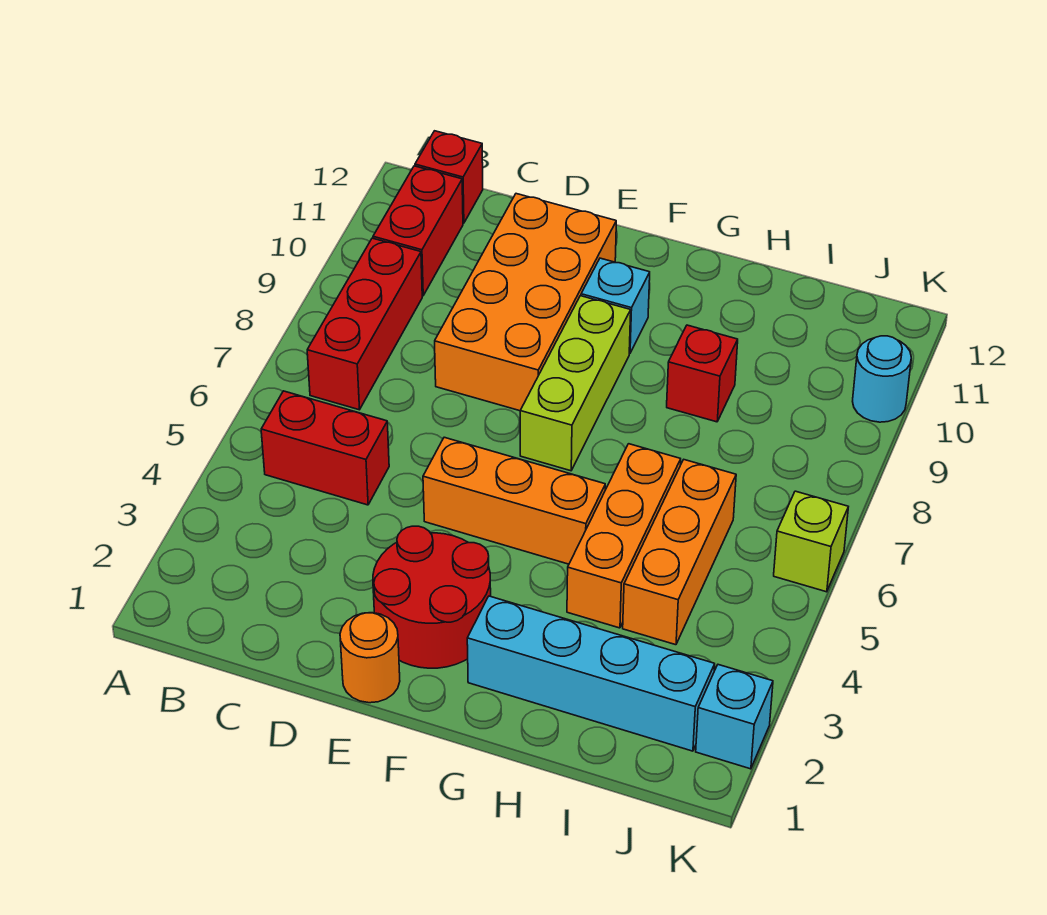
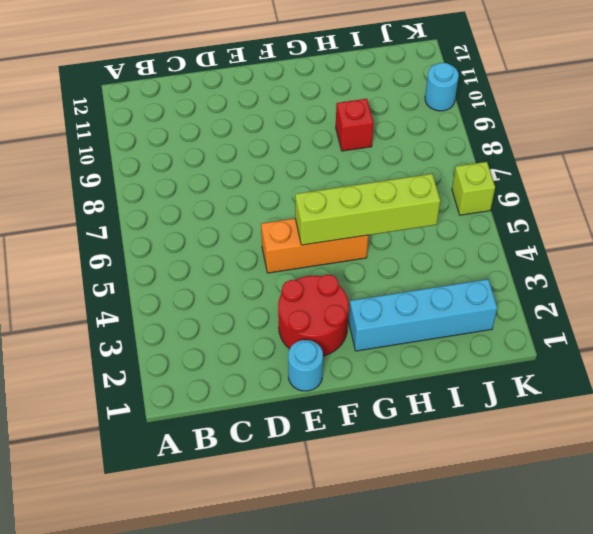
cyan round brick E1 level 1 -> orange round brick E1 level 1
lime brick F5:I5 level 2 -> none
none -> red brick B5:C5 level 1
none -> red brick B7:B9 level 1
none -> red brick B10:B11 level 1

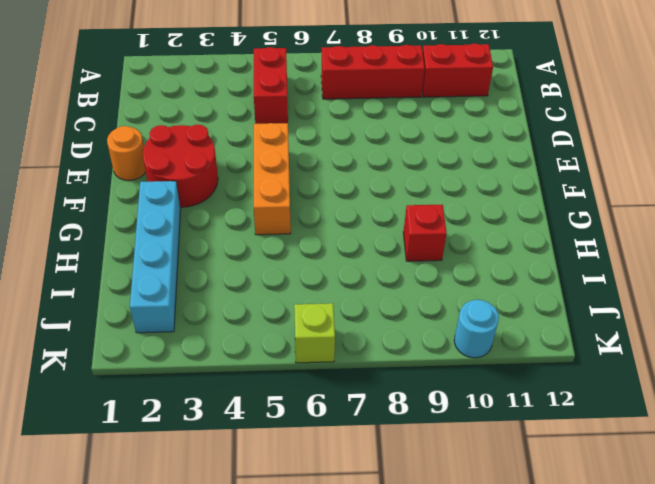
none -> red brick B12 level 1
none -> orange brick D8:E11 level 1
none -> lime brick F7:F9 level 1

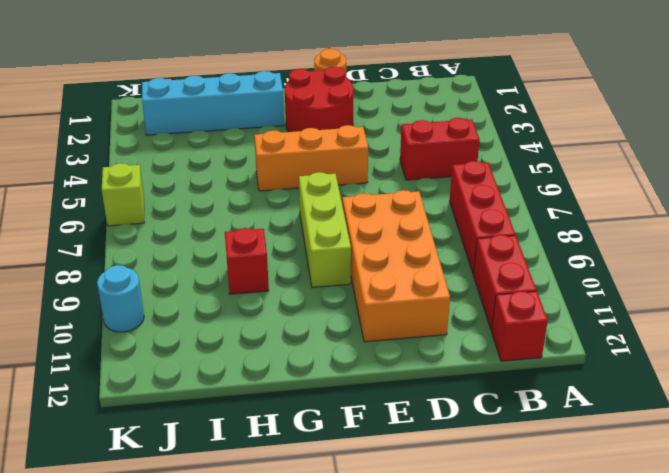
none -> cyan brick F10 level 1
none -> orange brick H4:H6 level 1
none -> orange brick I4:I6 level 1

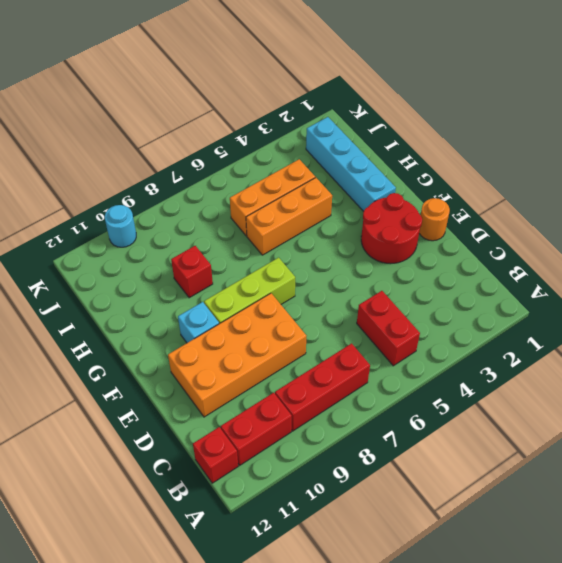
none -> orange brick E5:G5 level 1
none -> cyan brick K2 level 1
none -> lime brick K6 level 1

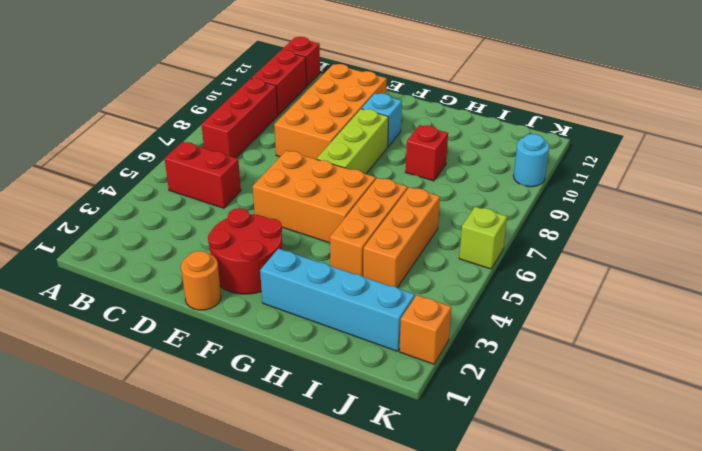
orange brick E5:G6 level 1 -> orange brick E5:G5 level 1
orange brick K2 level 1 -> cyan brick K2 level 1

